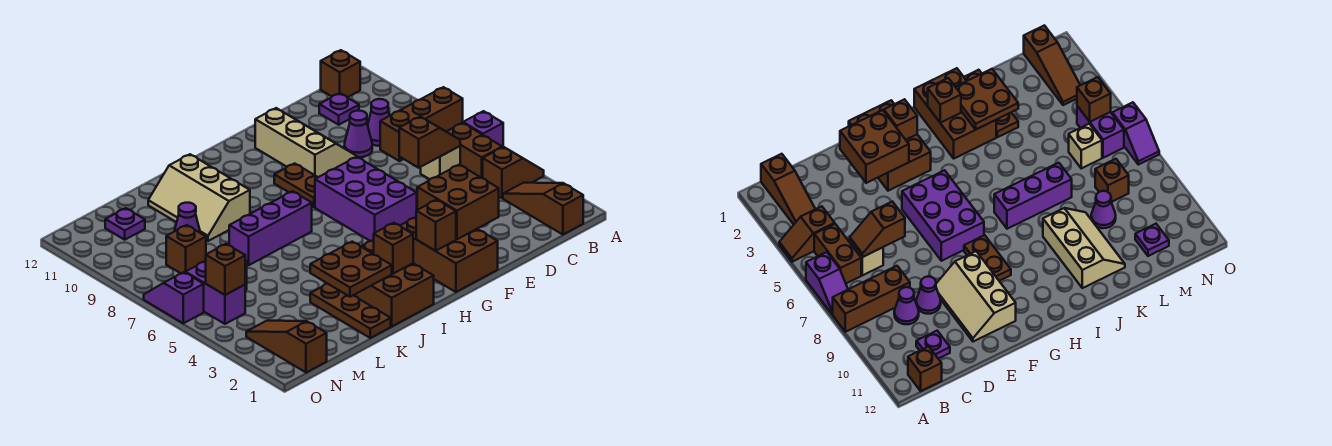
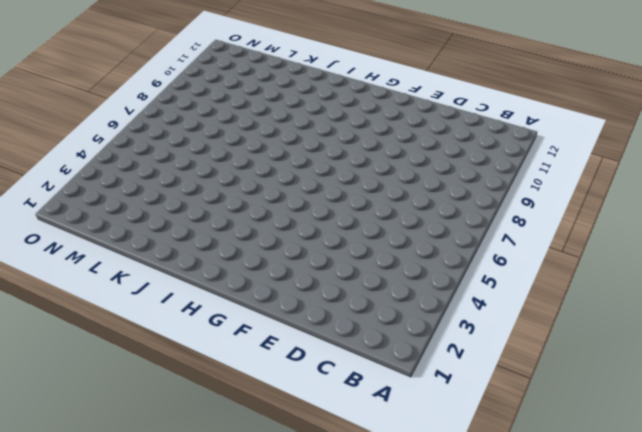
none -> brown slope A4:B4 level 1 top B
none -> purple slope A6:A7 level 1 top 6
none -> brown brick A8:C8 level 1
none -> brown slope B1:B3 level 1 top 1

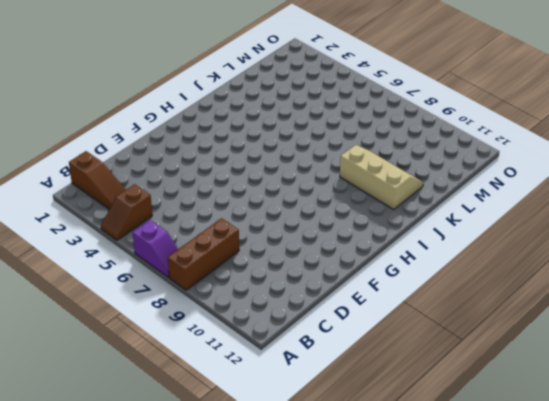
none -> brown brick B5:B6 level 1
none -> brown brick B12 level 1
none -> tan brick C6 level 1
none -> purple cone C9 level 1

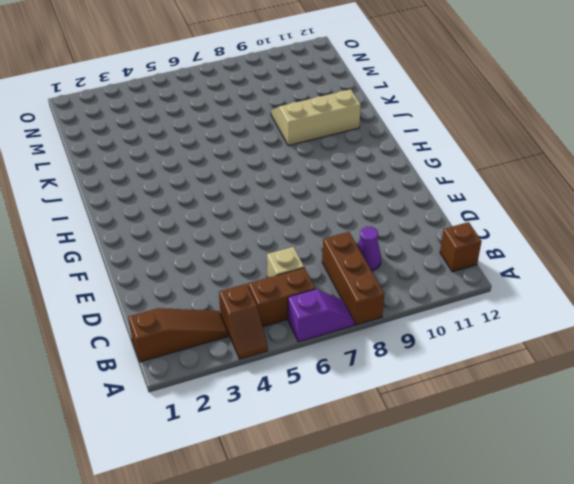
none -> purple plate C11 level 1
none -> purple cone D9 level 1
none -> tan slope E9:F11 level 1 top F
none -> brown brick F1:G3 level 1

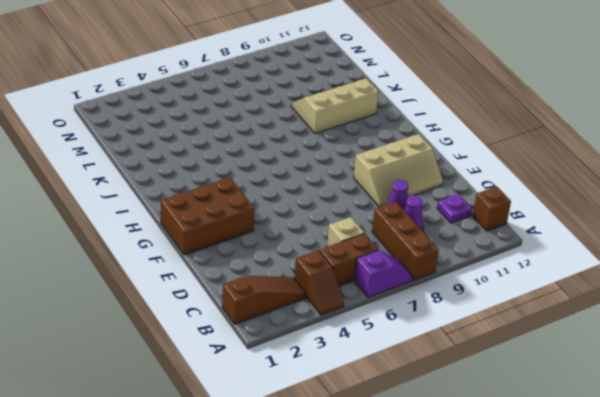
none -> purple brick F5:G7 level 1
none -> brown plate G8:G9 level 1
none -> brown brick I1:J3 level 1
none -> purple brick I7:K7 level 1

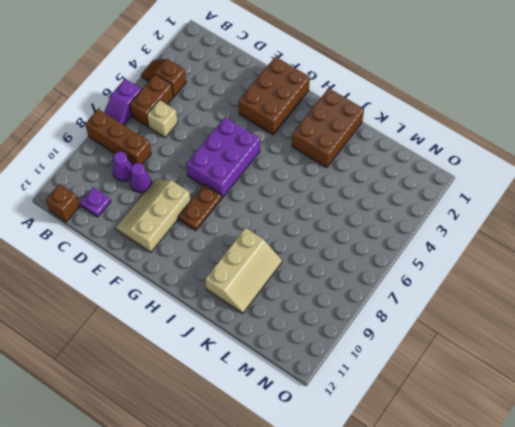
none -> brown slope B1:B3 level 1 top 1
none -> purple brick I7:K7 level 1
none -> brown plate K1:K3 level 1
none -> purple cone L9 level 1

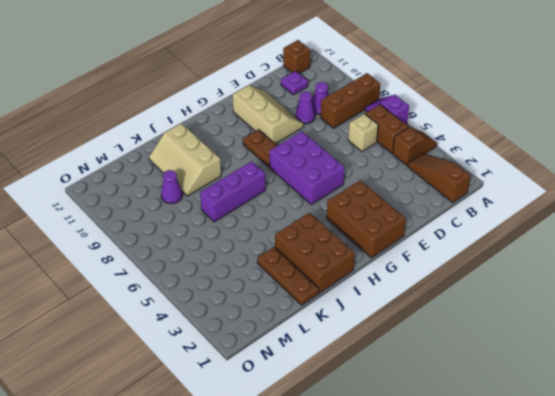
none -> tan brick M6 level 1
none -> brown brick M8 level 1
none -> purple plate M11 level 1
none -> brown slope N1:N3 level 1 top 1

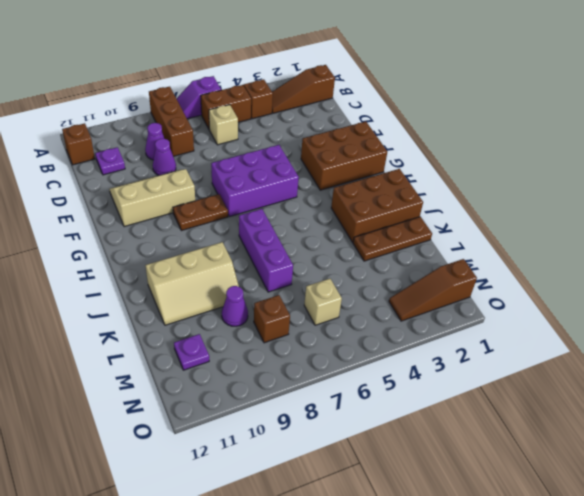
none -> purple brick N5:N6 level 1
none -> purple slope O6:O7 level 1 top 6
none -> brown slope C6:D6 level 2 top D
none -> brown brick E2:F3 level 2

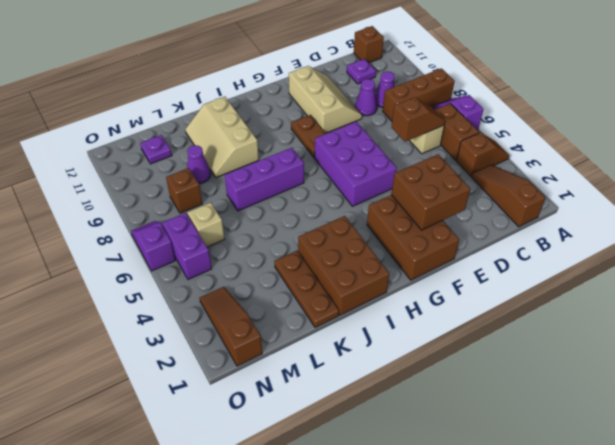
none -> brown brick G2 level 2
none -> brown brick I2 level 2
none -> brown plate J2:K3 level 2
none -> brown brick N5 level 2

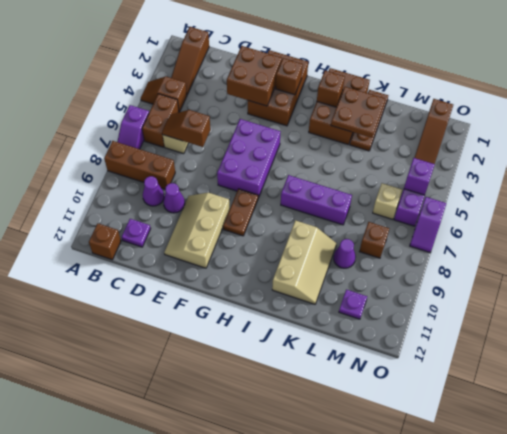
purple brick N5 level 2 -> brown brick N5 level 2

